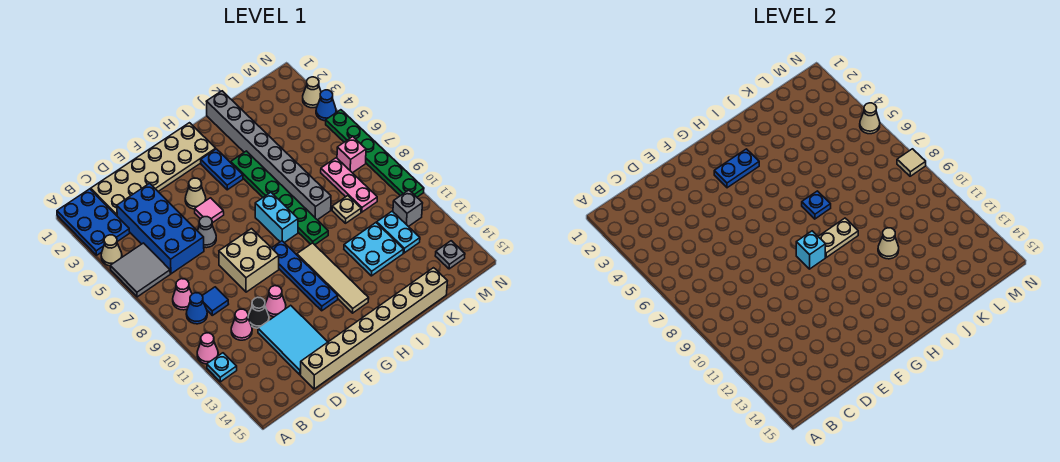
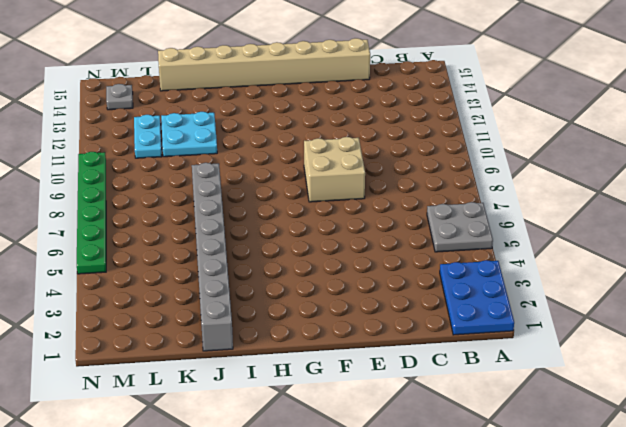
grey plate A5:B6 level 1 -> grey tile A5:B6 level 1
none -> tan cone A4 level 1
none -> pink cone A11 level 1
none -> cyan plate A12 level 1
none -> pink cone B8 level 1

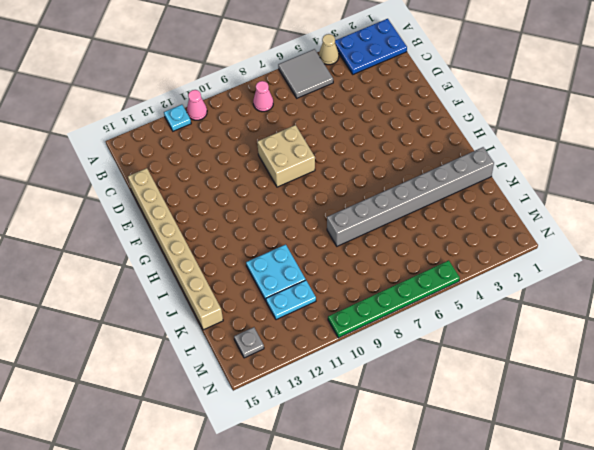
none -> blue cone B9 level 1
none -> tan plate C1:H2 level 1
none -> blue brick C3:D6 level 1
none -> blue tile C9 level 1

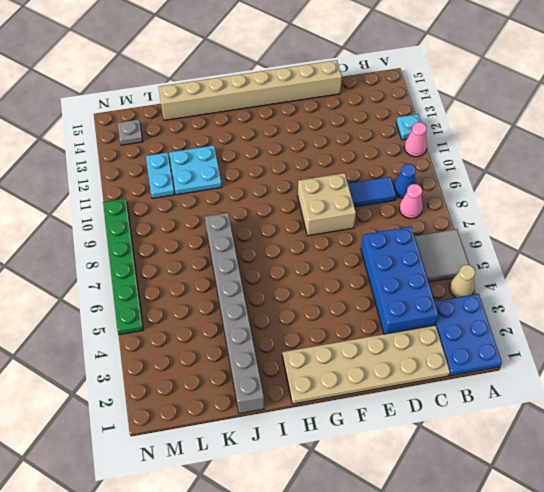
blue tile C9:D9 level 1 -> blue tile C9 level 1
none -> pink cone C11 level 1
none -> black cone D11 level 1
none -> cyan tile D12:E14 level 1
none -> grey cone E6 level 1

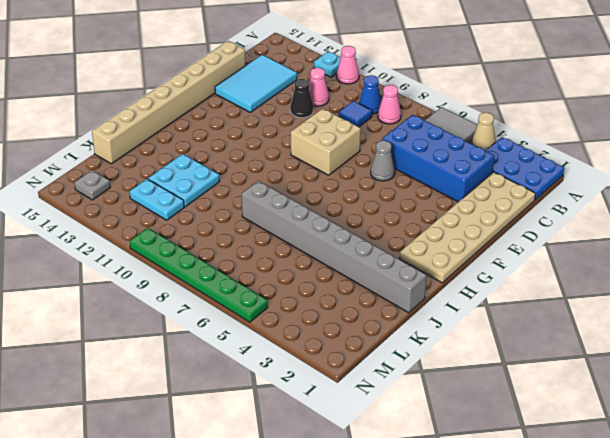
cyan tile C13:E14 level 1 -> cyan tile D12:E14 level 1
none -> pink cone E11 level 1
none -> tan cone F4 level 1
none -> pink tile F5 level 1
none -> blue plate G9:G12 level 1

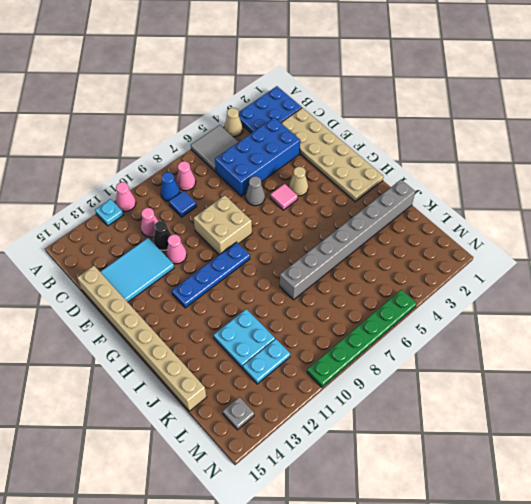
none -> blue plate H3:H4 level 1
none -> cyan brick H7:H8 level 1
none -> tan tile H10:H13 level 1
none -> green plate I4:I9 level 1

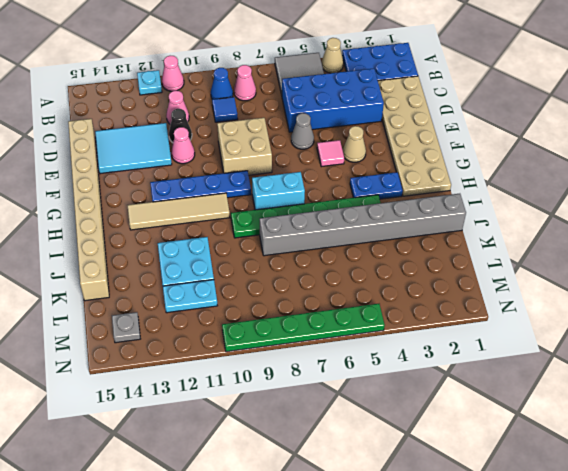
none -> tan plate K9 level 1
none -> pink plate L7:L9 level 1
none -> pink brick M7 level 1
none -> grey brick M11 level 1

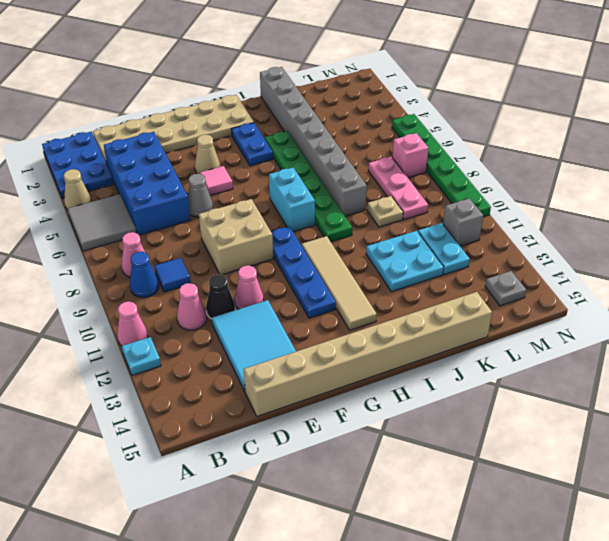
none -> tan cone N3 level 1
none -> blue cone N4 level 1
none -> blue plate G3:H3 level 2
none -> cyan brick G9 level 2

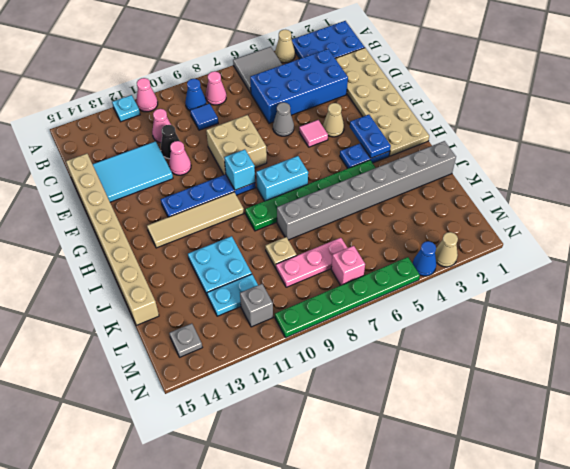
none -> tan plate H9:I9 level 2
none -> blue plate I7 level 2
none -> tan cone J11 level 2
none -> tan cone N5 level 2

